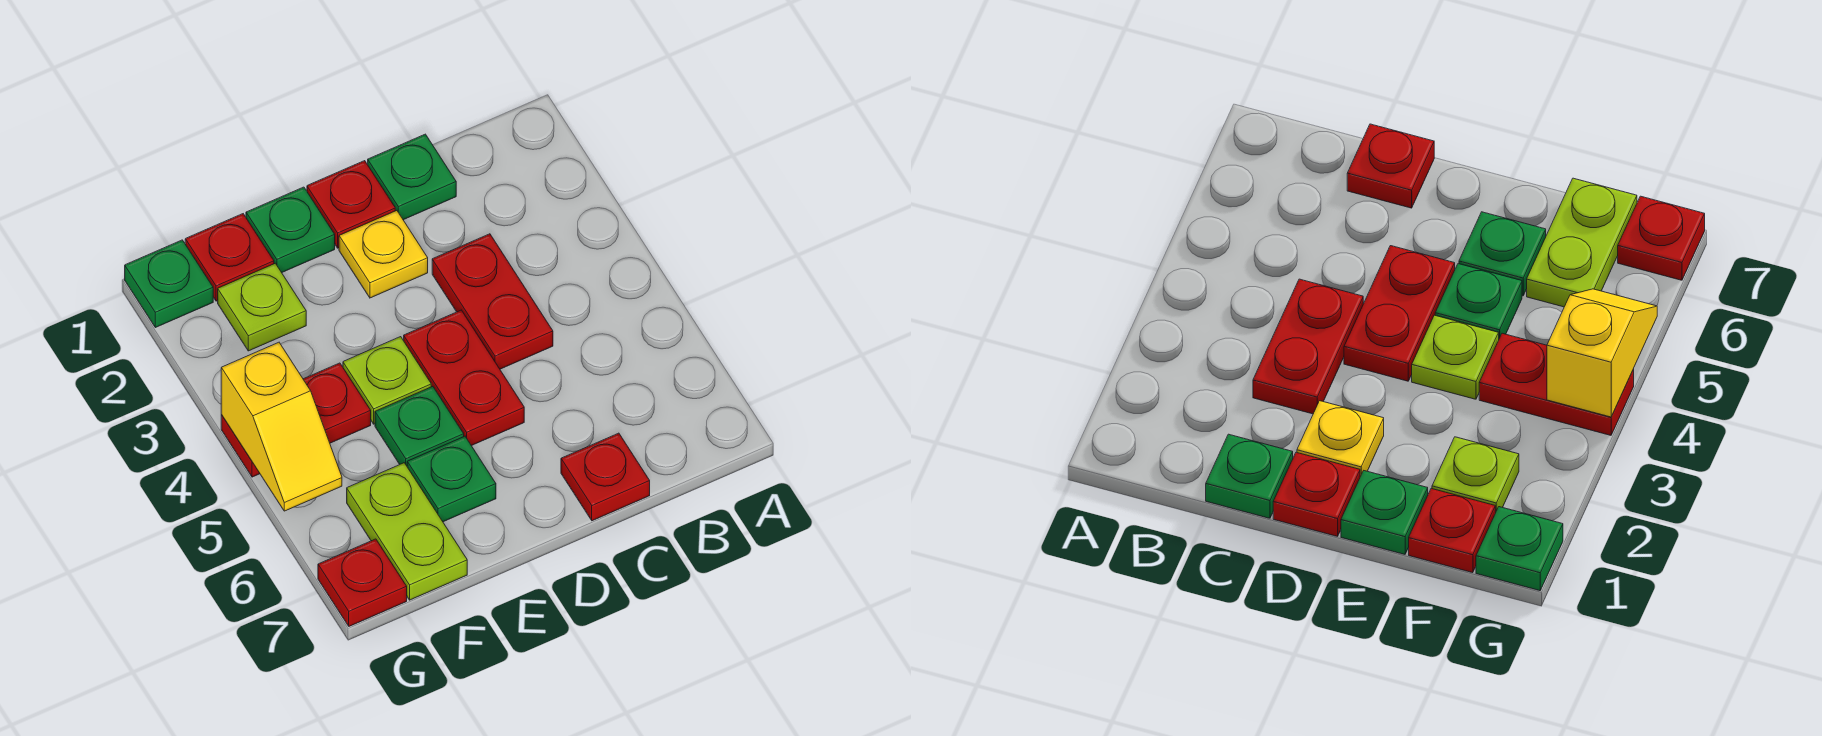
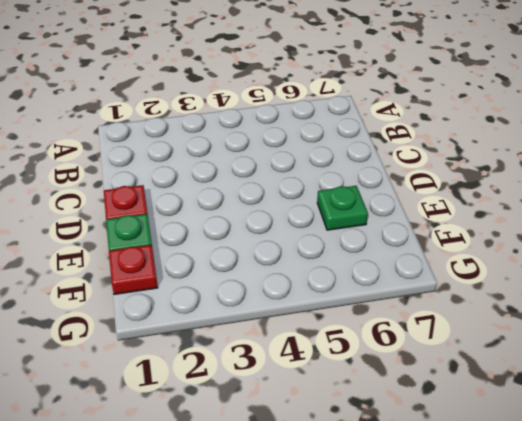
none -> green plate C1 level 1
none -> red plate C3:C4 level 1
none -> red plate C7 level 1

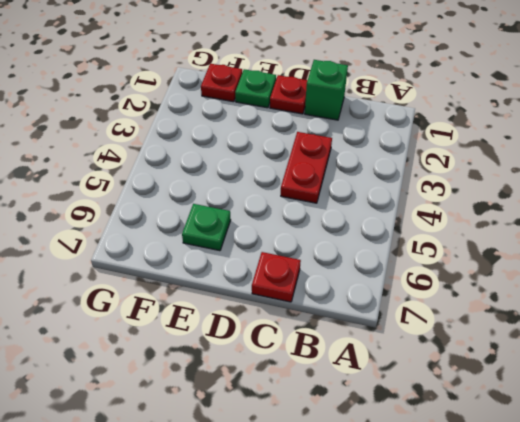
green brick C1 level 1 -> green plate C1 level 1
none -> yellow plate D2 level 1
none -> red plate D4:D5 level 1
none -> lime plate E4 level 1

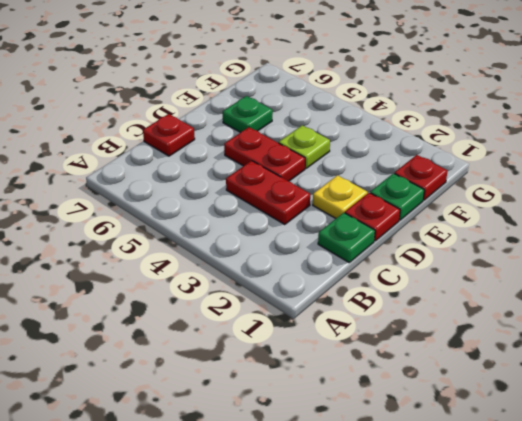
none -> green plate E5 level 1
none -> lime plate F2 level 1
none -> red plate F4:G4 level 1

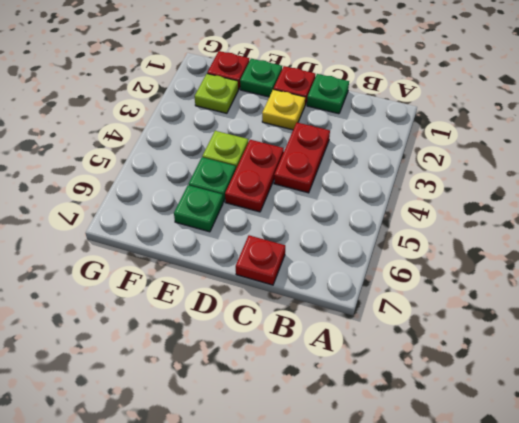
none -> red plate F4:G4 level 1
none -> lime plate F6:F7 level 1
none -> green plate G1 level 1

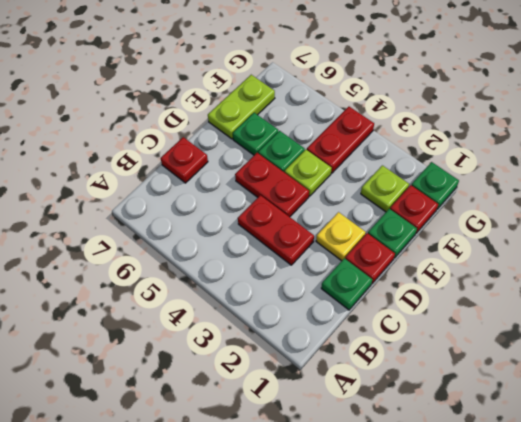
lime plate E7:F7 level 1 -> lime plate F6:F7 level 1
none -> red plate G7 level 1
none -> yellow slope G4:G5 level 2 top 4

